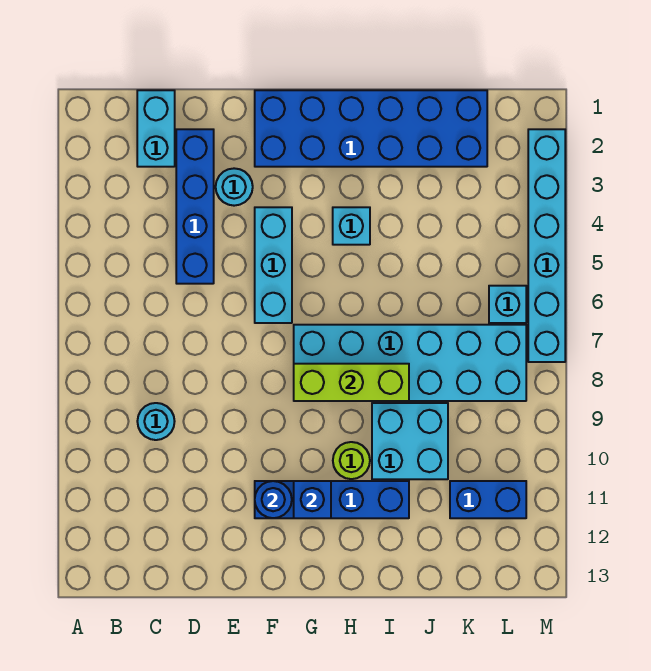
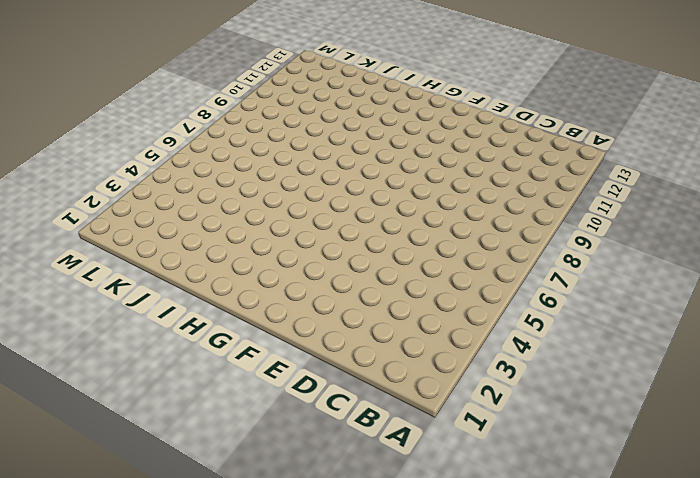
none -> cyan brick C1:C2 level 1
none -> cyan round brick C9 level 1
none -> blue brick D2:D5 level 1

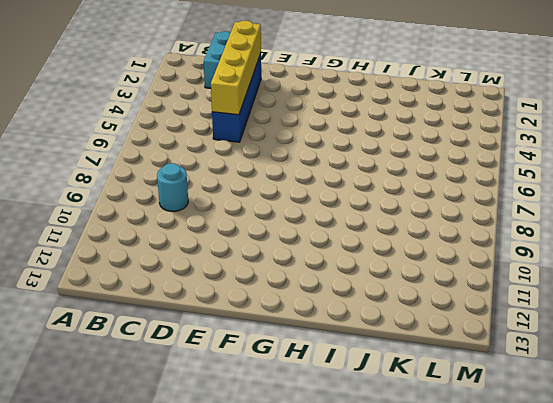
yellow brick D2:D5 level 2 -> none
none -> cyan round brick E3 level 1
none -> blue brick F1:K2 level 1
none -> cyan brick F4:F6 level 1

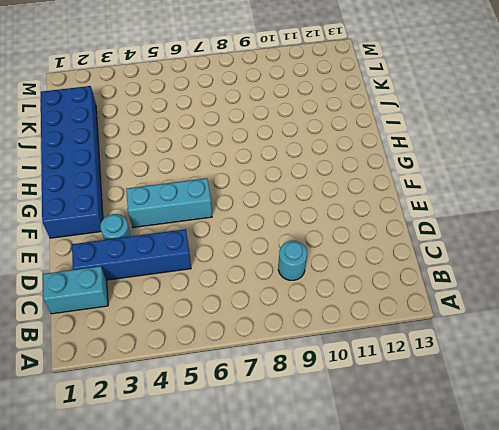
none -> blue brick F11:I11 level 1
none -> cyan brick G7:L8 level 1
none -> cyan brick H4 level 1

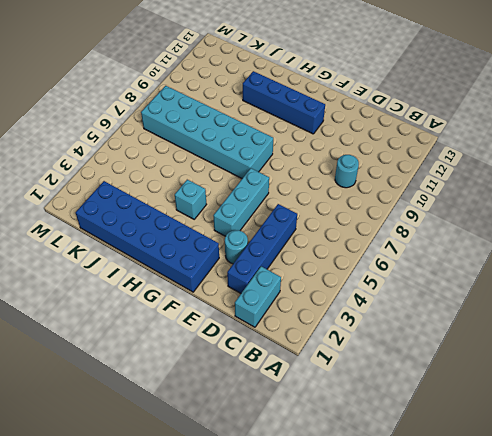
none -> lime round brick H10 level 1
none -> cyan brick I9:J10 level 1
none -> blue brick K11:L11 level 1

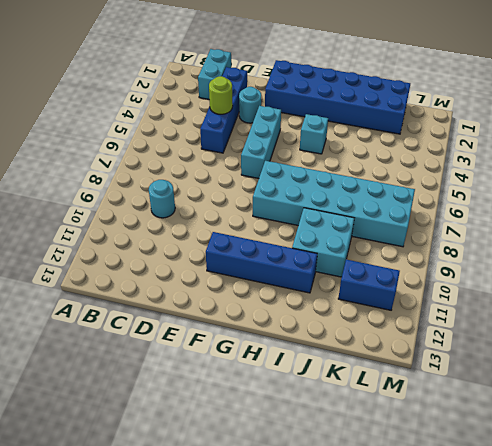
lime round brick D4 level 2 -> lime round brick H10 level 1
none -> cyan brick L6 level 1
none -> cyan brick M2:M7 level 1
none -> blue round brick F11 level 2

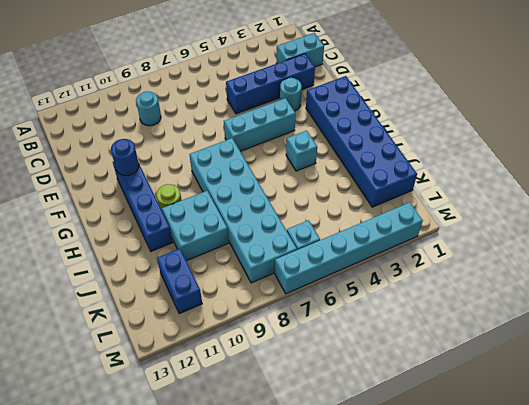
none -> lime brick G8:I8 level 2
none -> blue brick G11 level 2

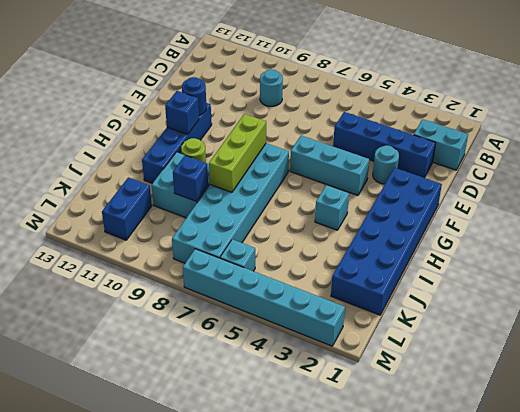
blue brick J9 level 2 -> none

